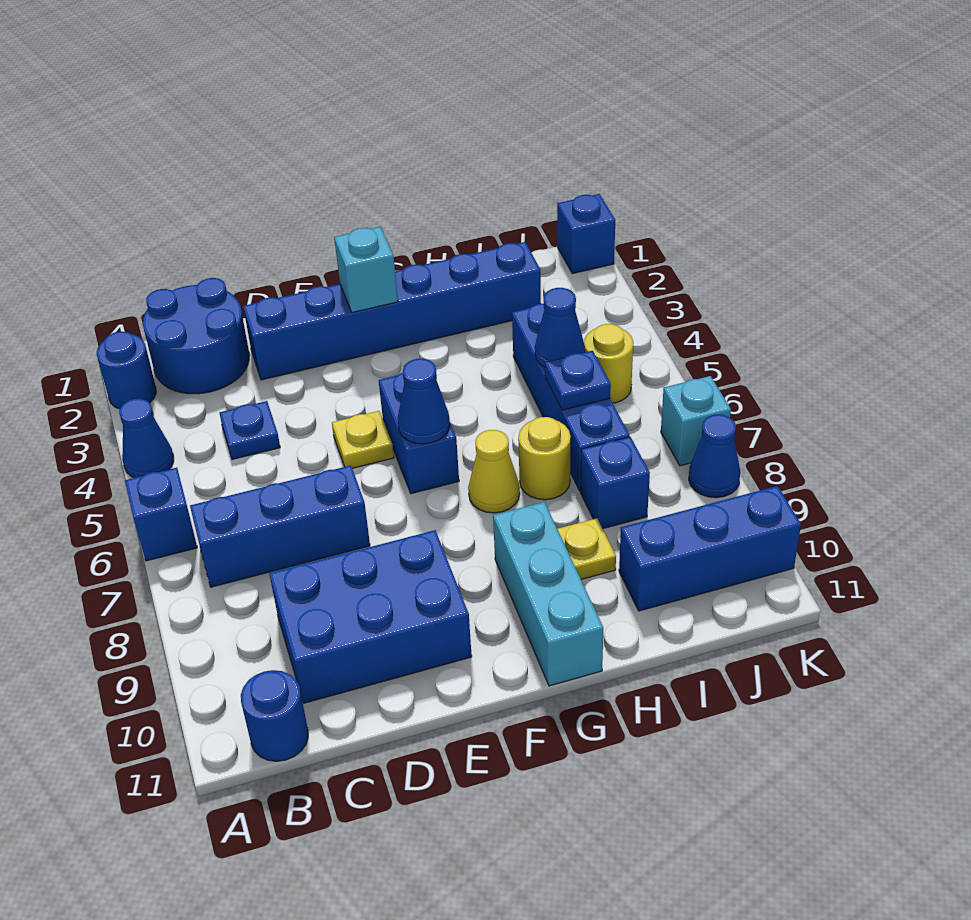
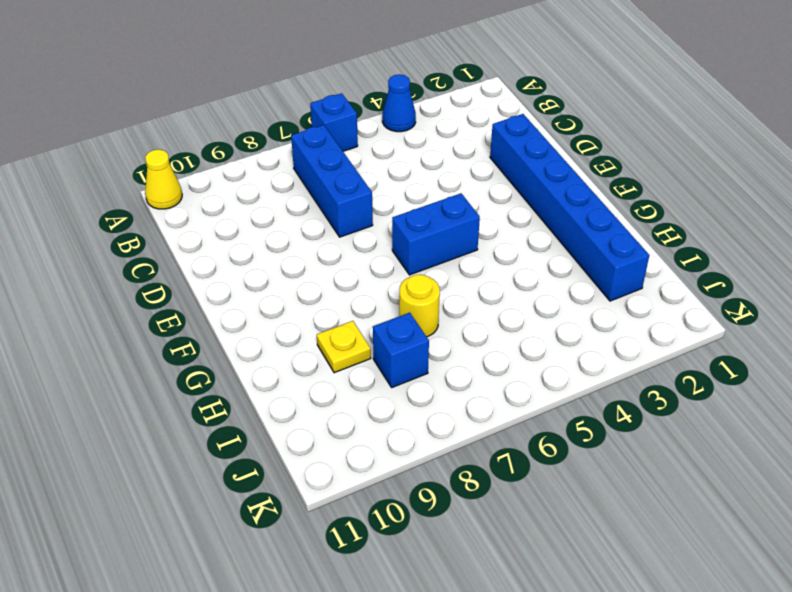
yellow cone A11 level 1 -> yellow cone G7 level 1
none -> blue round brick A2 level 1
none -> blue round brick B1:C2 level 1
none -> blue round brick B11 level 1

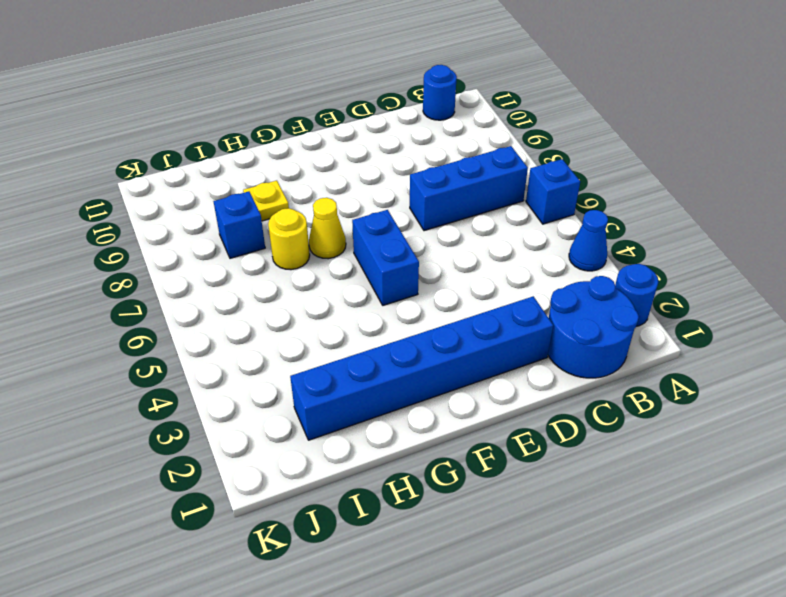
none -> blue plate C4 level 1
none -> blue brick C9:E10 level 1
none -> yellow plate E5 level 1

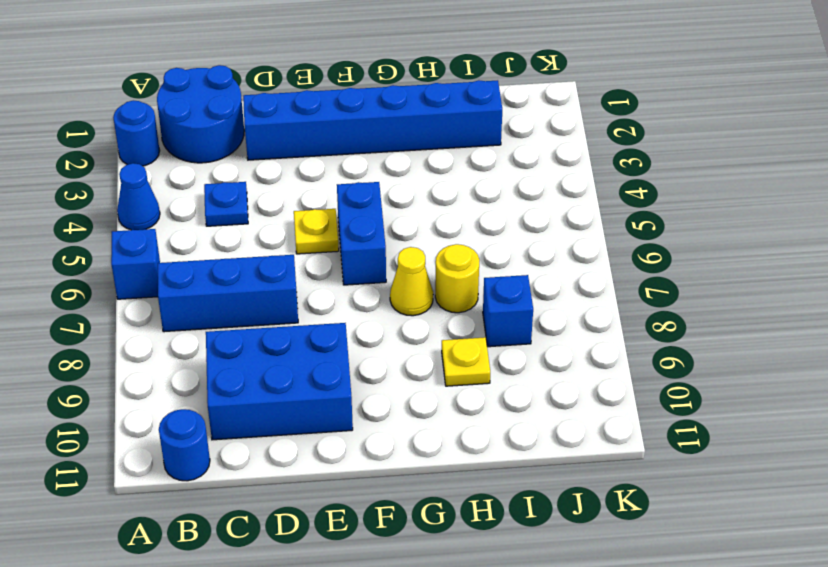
none -> cyan brick G9:G11 level 1
none -> blue brick I4:I7 level 1
none -> blue brick I10:K10 level 1

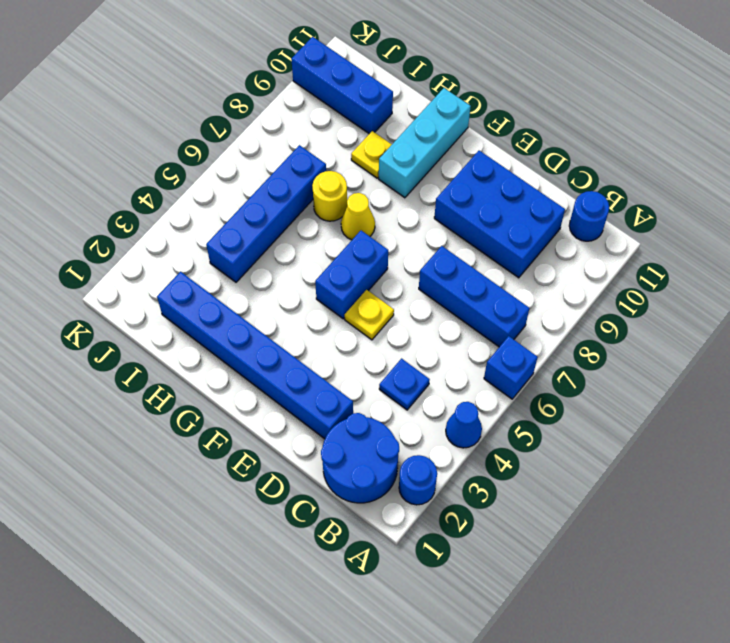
none -> blue brick I8 level 1
none -> yellow round brick J5 level 1
none -> blue brick K1 level 1

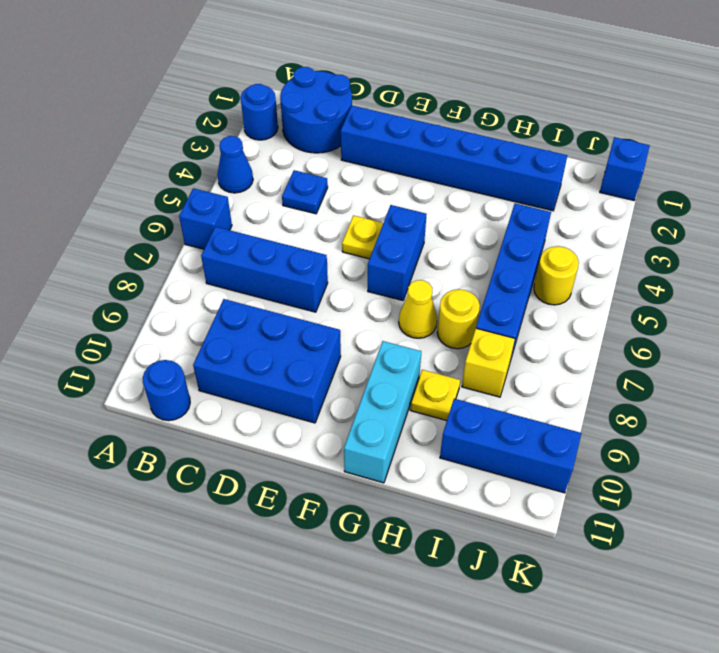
yellow brick I8 level 1 -> blue brick I8 level 1
none -> cyan brick K7 level 1
none -> blue cone K8 level 1
none -> cyan brick F2 level 2

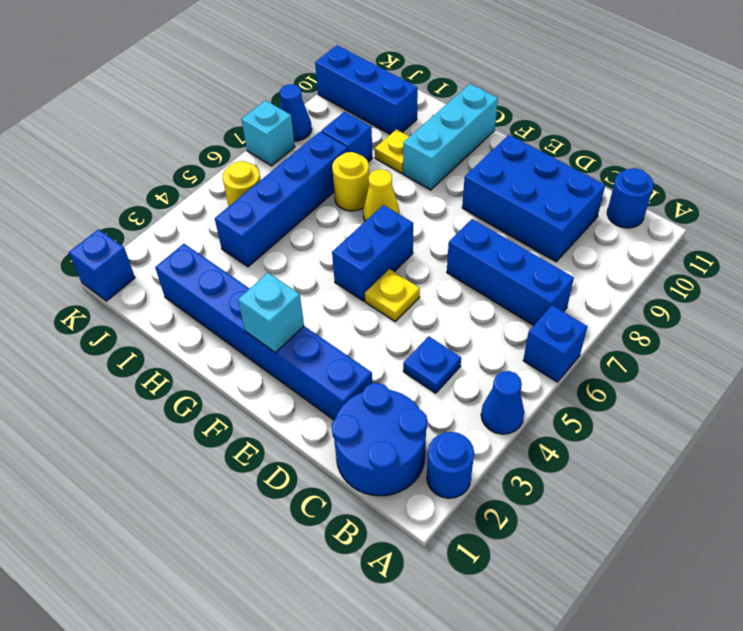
none -> blue cone F6 level 2
none -> blue cone I5 level 2
none -> blue plate I6 level 2

